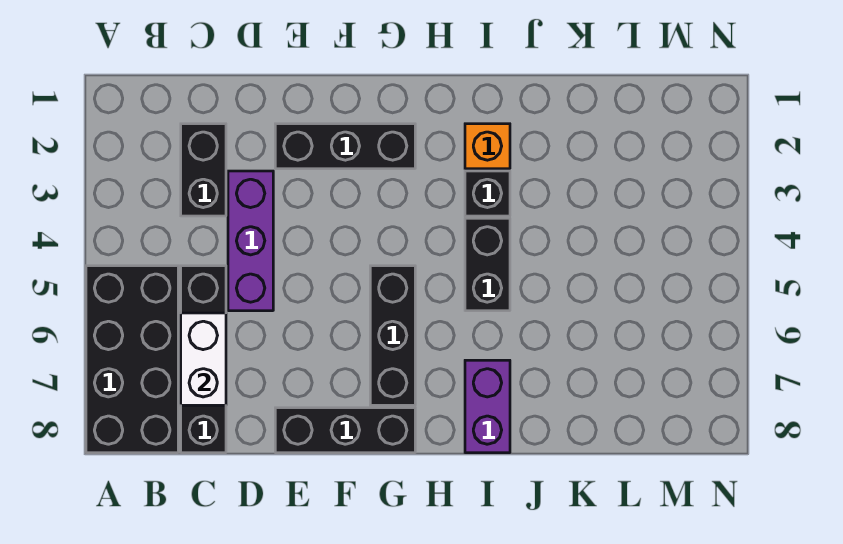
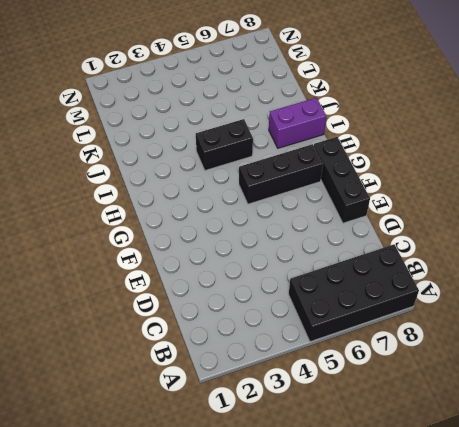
none -> black brick C2:C3 level 1
none -> black brick C5:C8 level 1
none -> purple brick D3:D5 level 1

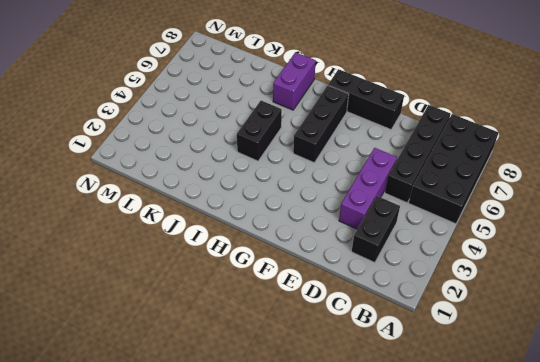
none -> black brick E2:G2 level 1
none -> orange brick I2 level 1
none -> black brick I3 level 1

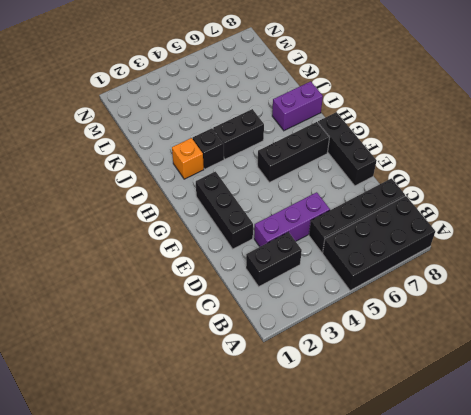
none -> white brick C6:C7 level 2

